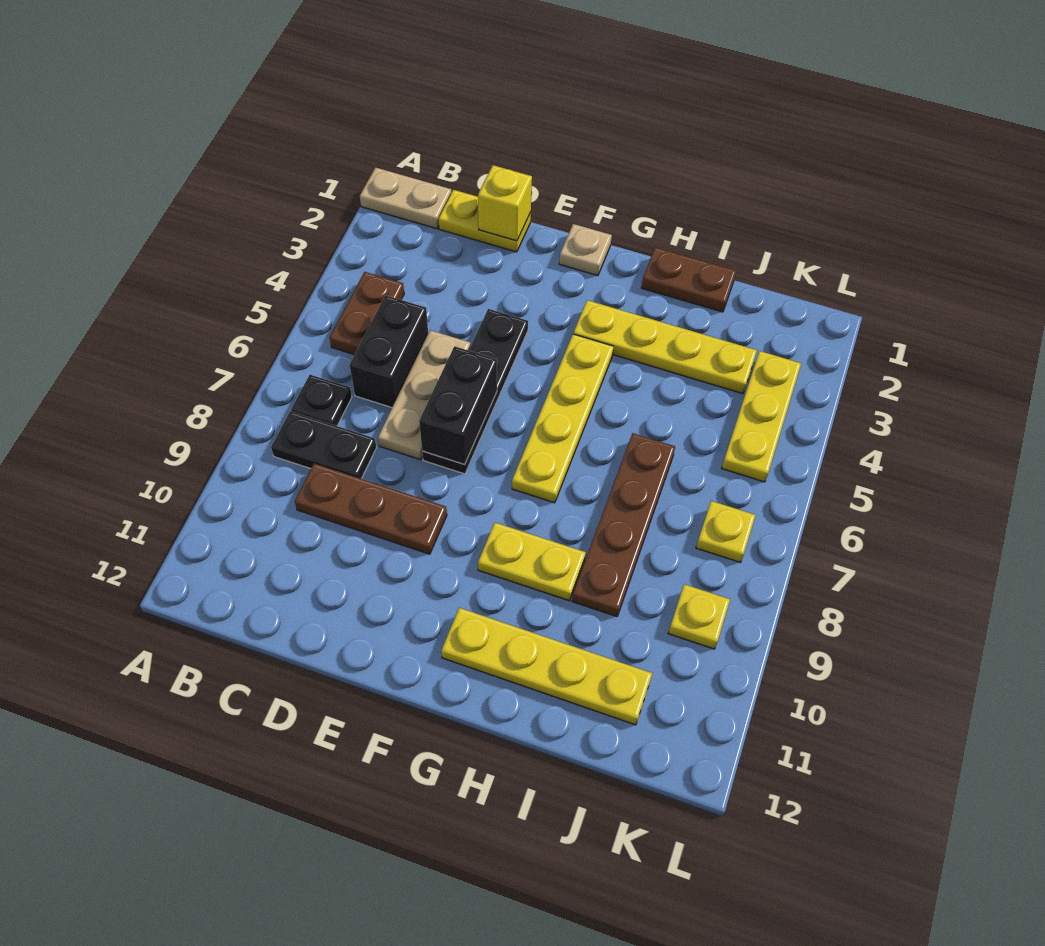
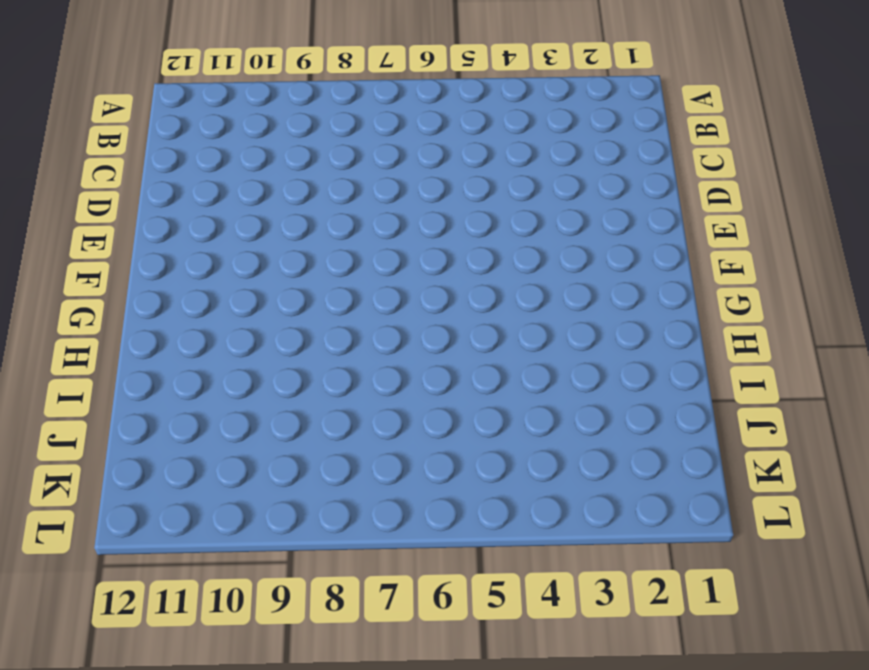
none -> tan plate A1:B1 level 1
none -> brown plate B4:B5 level 1
none -> black plate B7 level 1

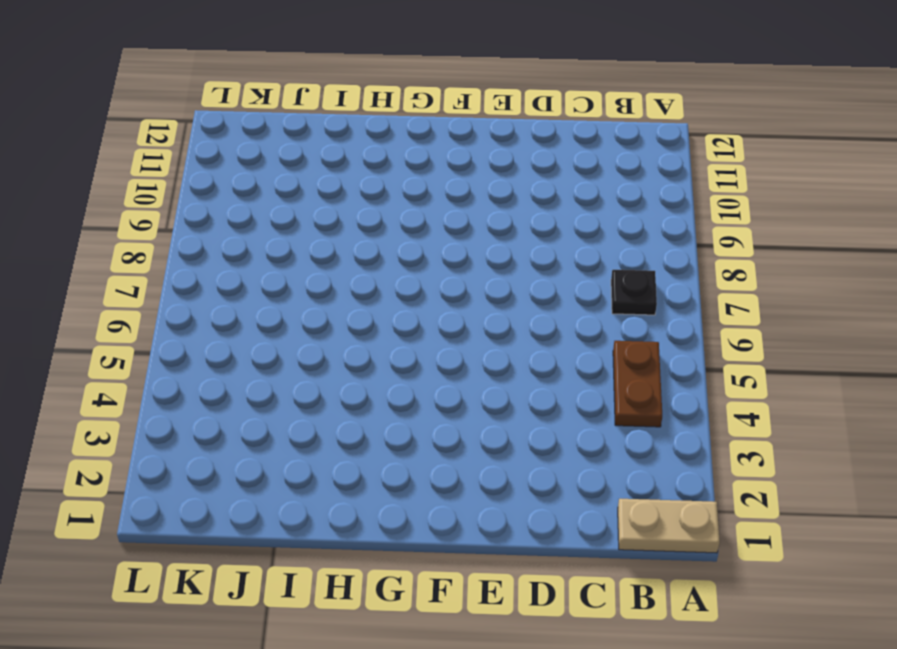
none -> black plate B8:C8 level 1
none -> yellow plate C1:D1 level 1
none -> black brick C5:C6 level 1

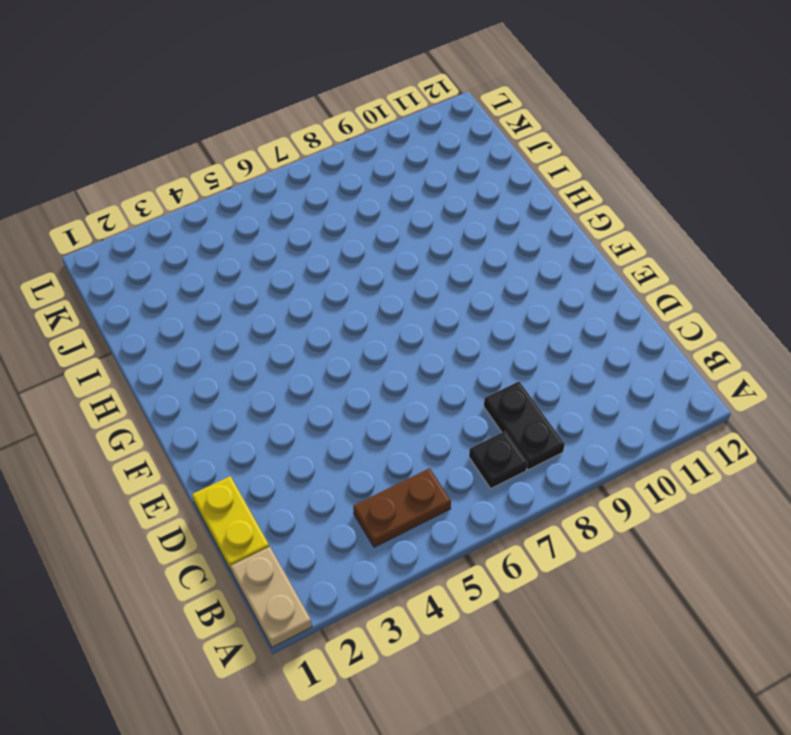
none -> black brick C5:C6 level 1
none -> brown plate C9:E9 level 1
none -> tan plate D5:D7 level 1

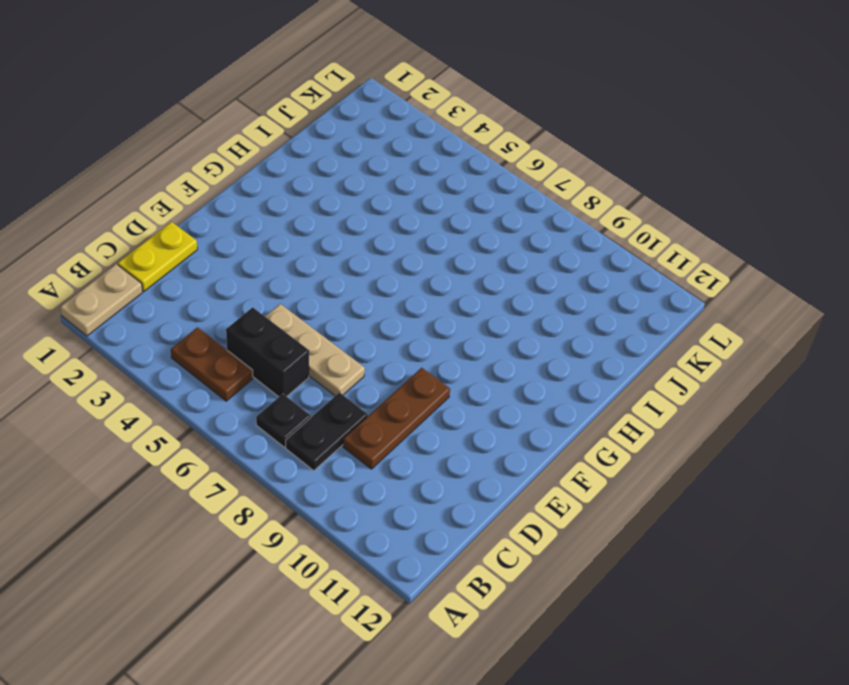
none -> black plate E4:E7 level 1
none -> tan plate F1 level 1
none -> yellow plate G3:J3 level 1

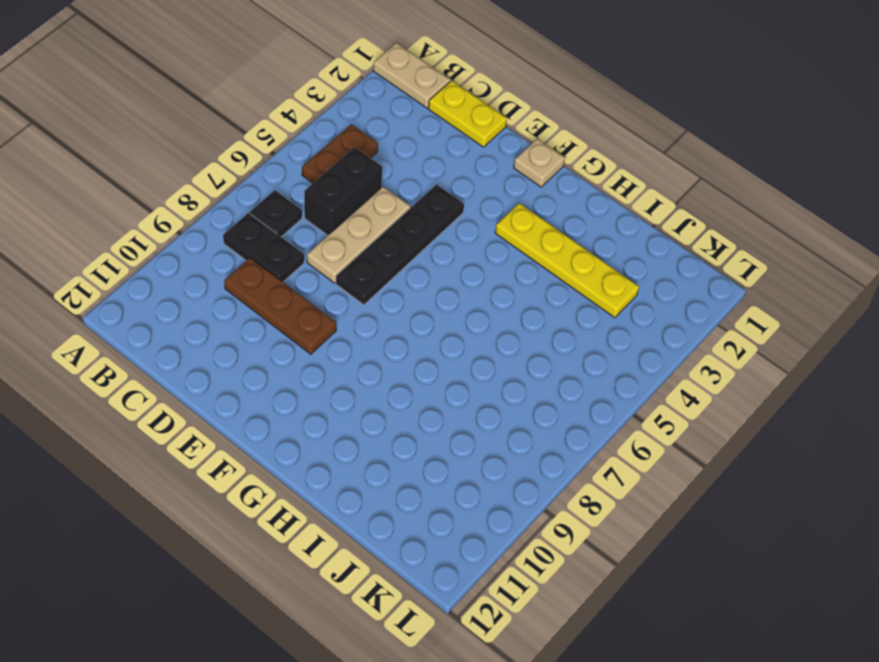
none -> yellow plate G4:G7 level 1
none -> yellow plate G9:H9 level 1
none -> yellow plate G11:J11 level 1

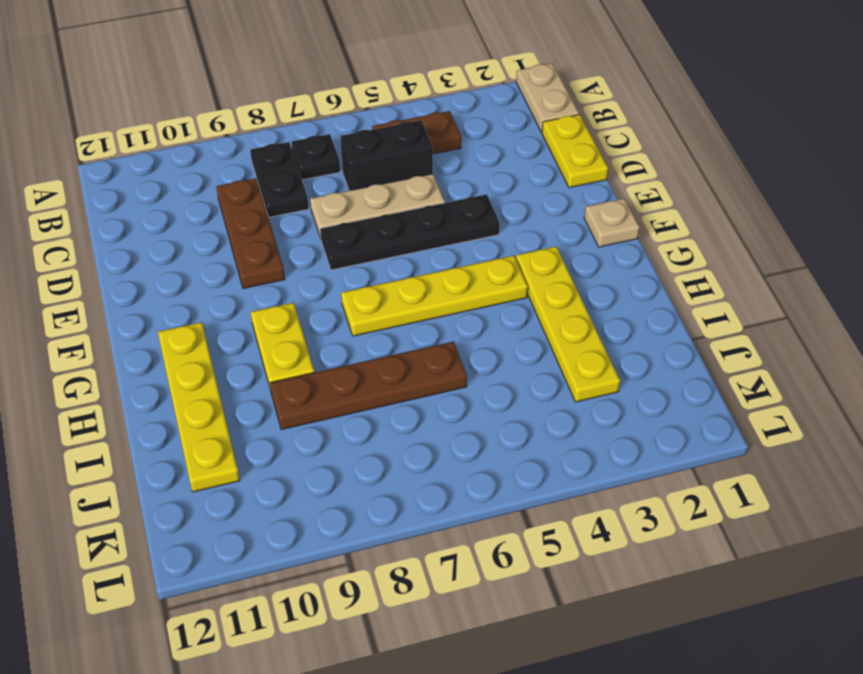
none -> brown plate H1:I1 level 1
none -> yellow plate K3:K5 level 1
none -> yellow plate K7 level 1

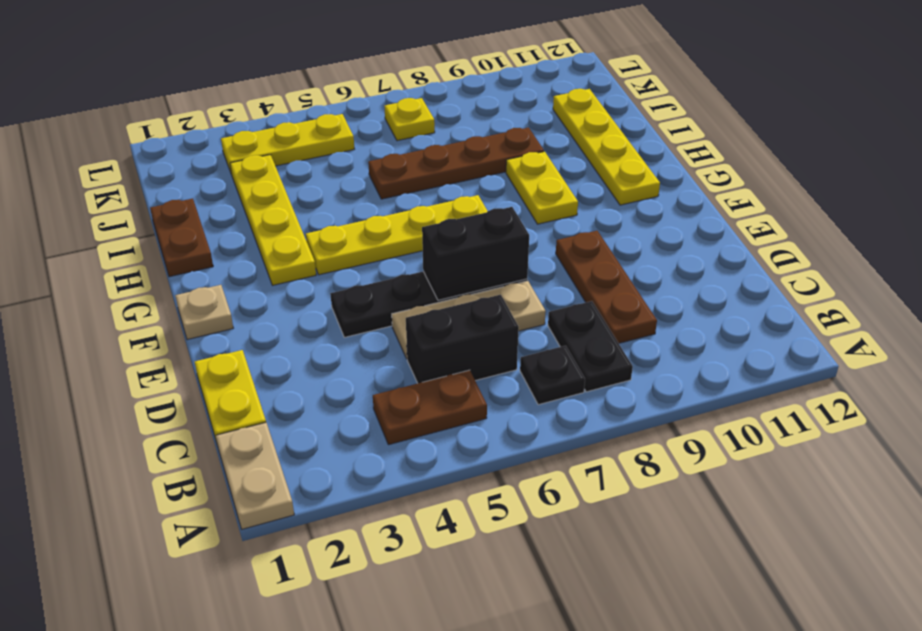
none -> yellow plate K9 level 1
none -> yellow brick D1 level 2

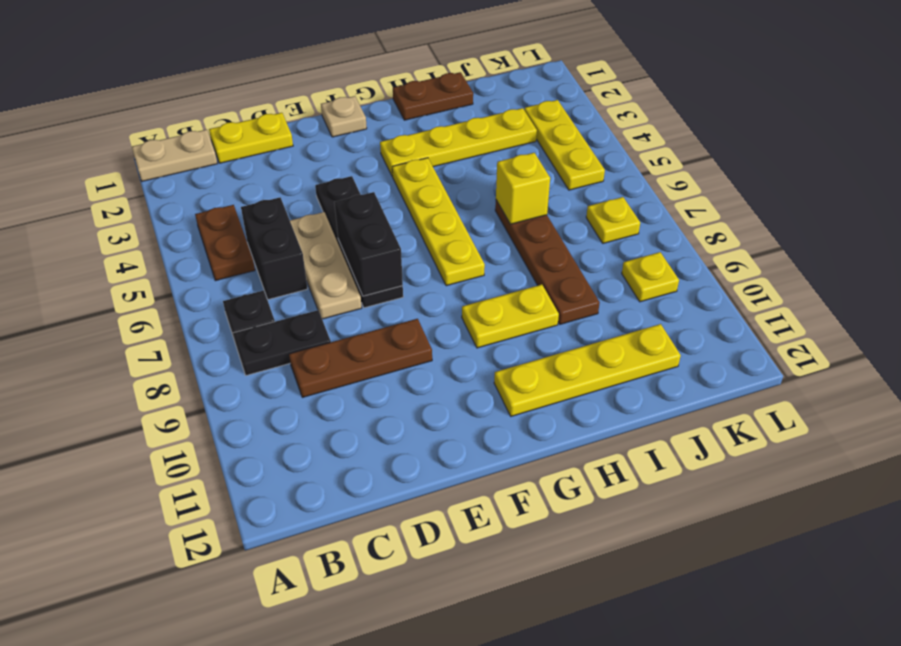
yellow brick I6 level 2 -> yellow brick D1 level 2

